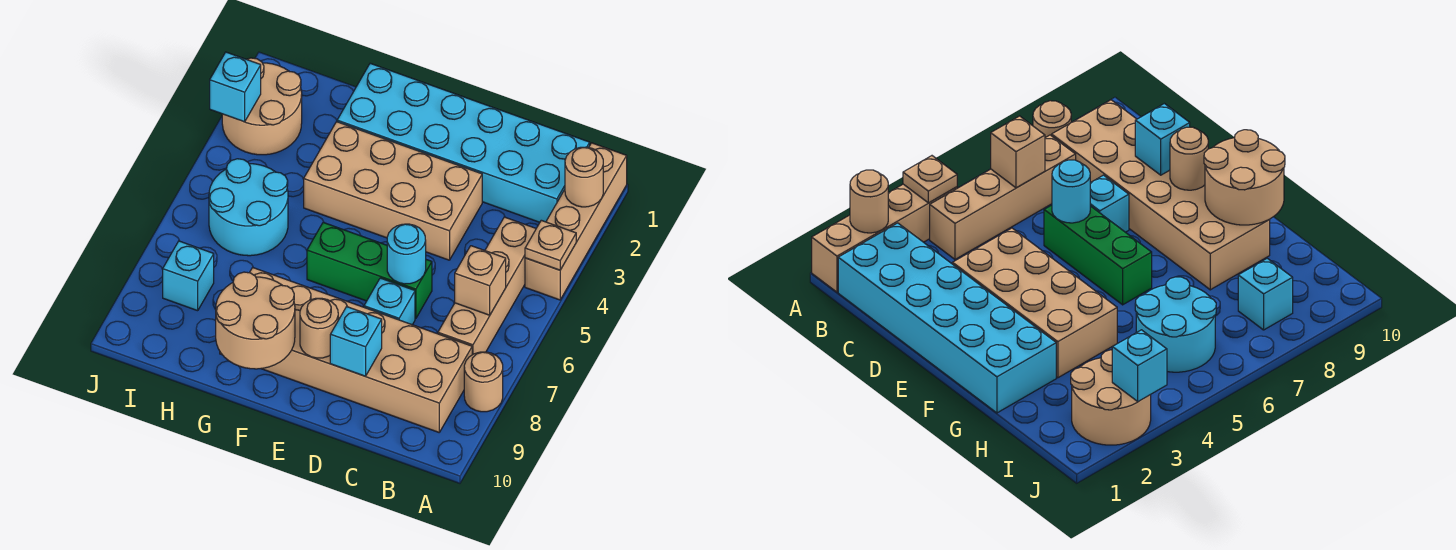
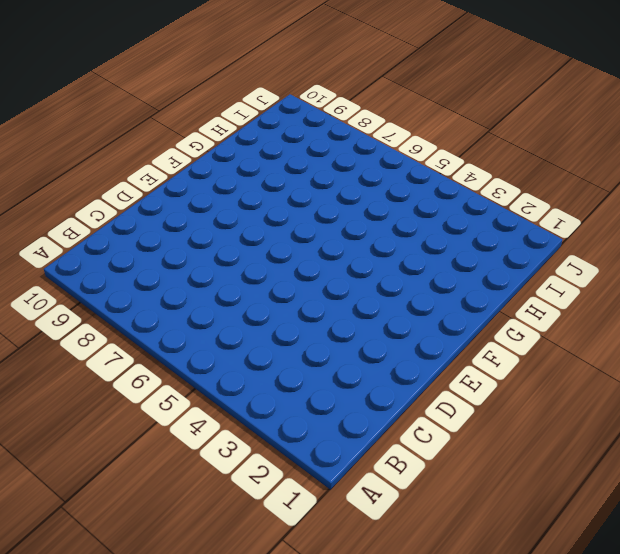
none -> tan brick A1:A4 level 1
none -> tan round brick A8 level 1
none -> cyan brick B1:G2 level 1

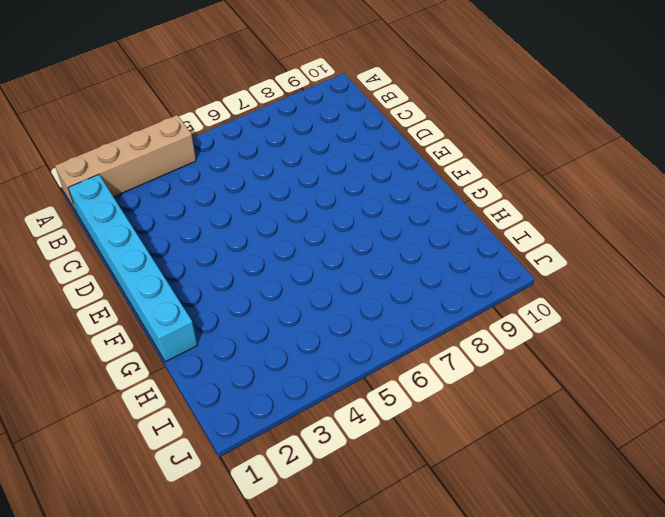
cyan brick B1:G1 level 1 -> cyan brick B1:G2 level 1
none -> tan round brick A8 level 1
none -> tan brick B4:B7 level 1
none -> tan brick B8:G9 level 1

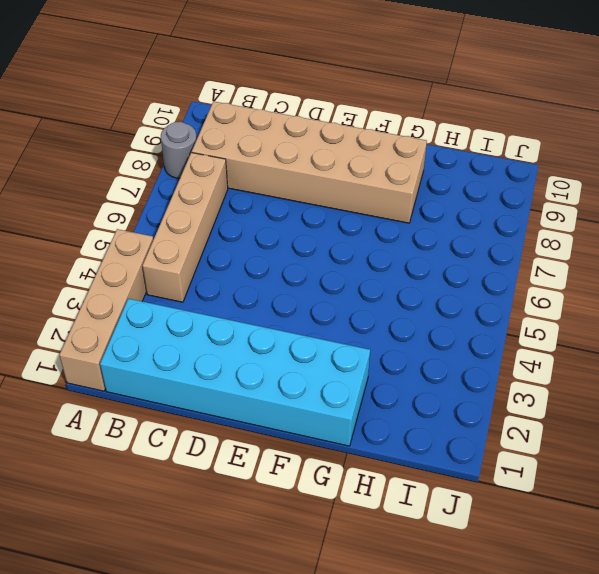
grey round brick A8 level 1 -> tan round brick A8 level 1
none -> tan brick D3:G4 level 1
none -> green brick D6:F6 level 1
none -> cyan brick D7 level 1

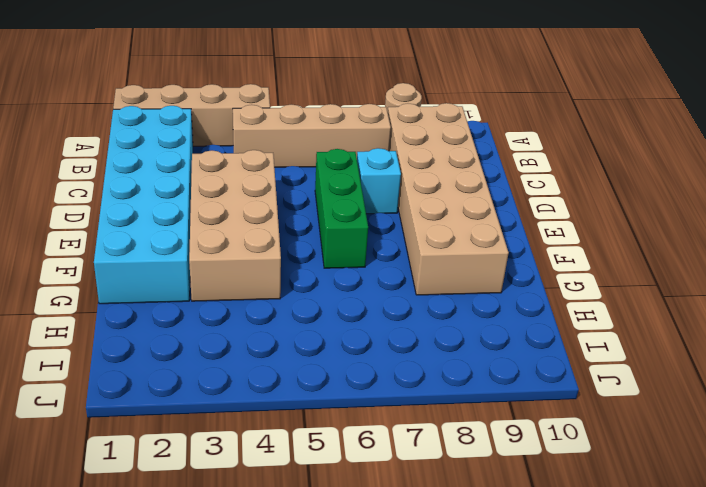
none -> cyan round brick H5:I6 level 1
none -> tan round brick I2:J3 level 1
none -> cyan brick I8 level 1

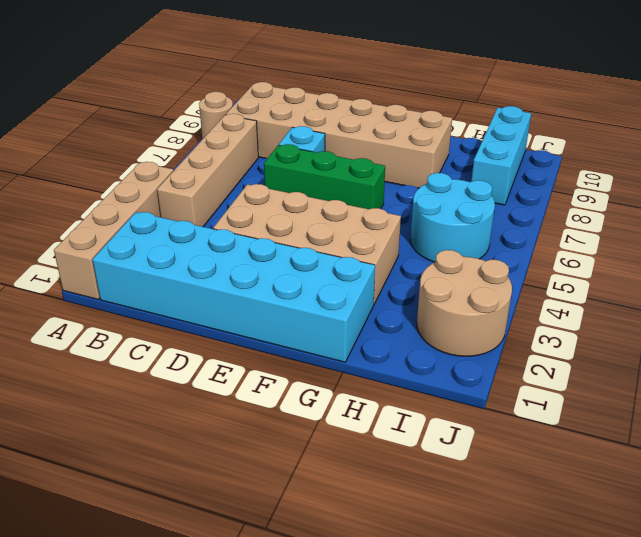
cyan brick I8:I10 level 1 -> cyan brick I8 level 1
none -> tan round brick A2 level 2
none -> tan plate A4 level 2
none -> tan brick B6 level 2

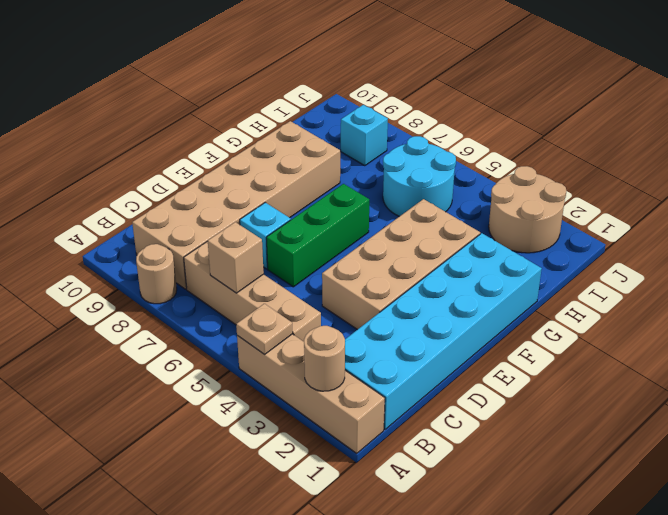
none -> cyan round brick D6 level 2
none -> cyan brick D9 level 2
none -> tan round brick E9 level 2

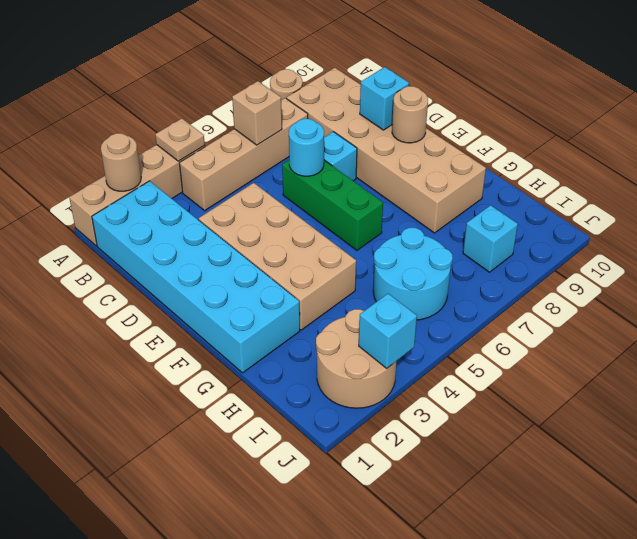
none -> tan round brick F9:G10 level 2

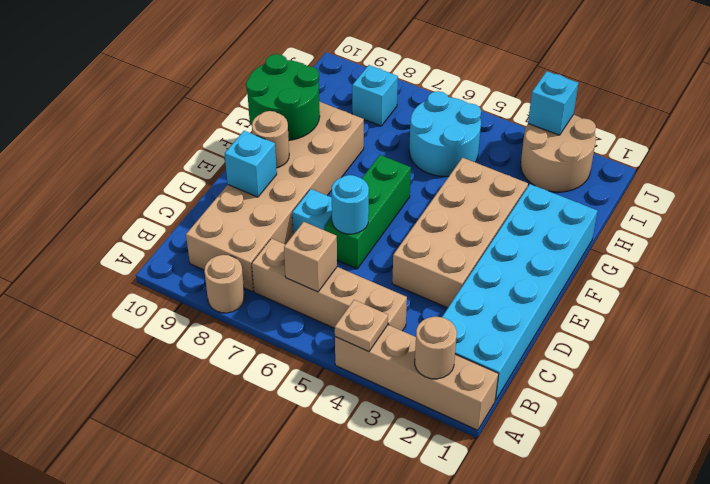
green round brick F9:G10 level 2 -> tan round brick F9:G10 level 2

